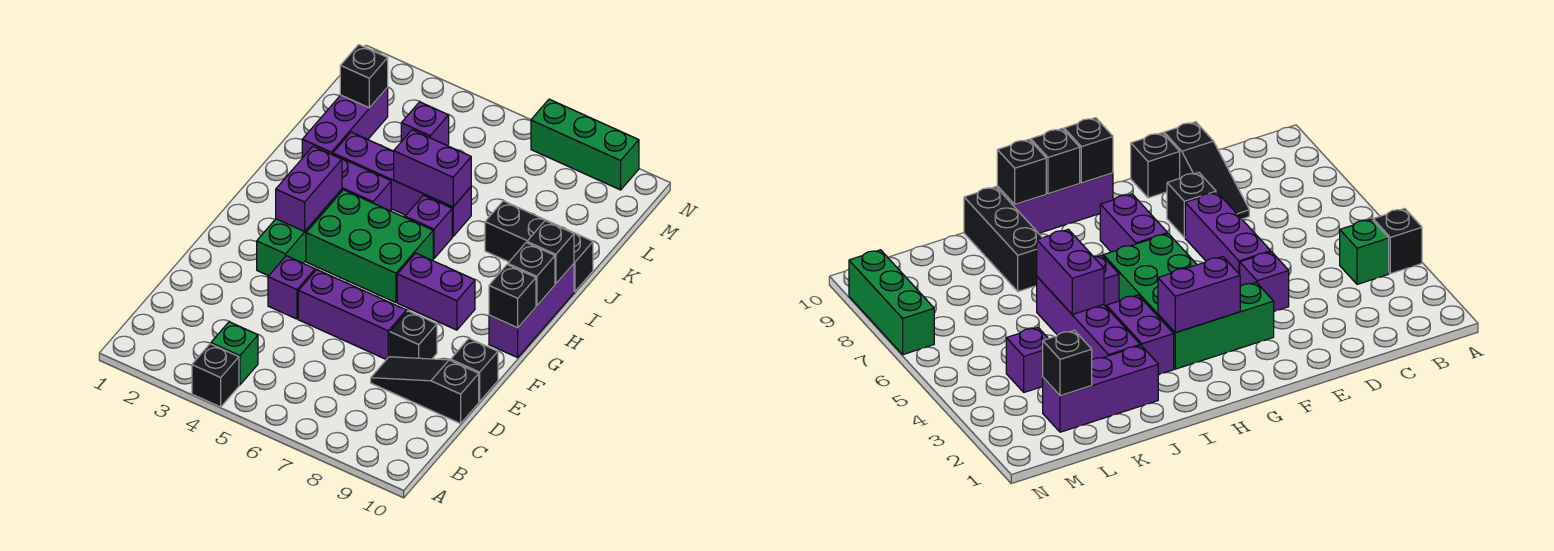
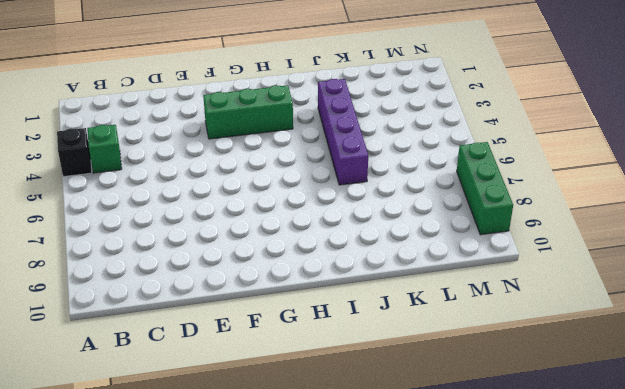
none -> black slope D8:D10 level 1 top 10
none -> purple brick E4 level 1
none -> purple brick E5:E7 level 1

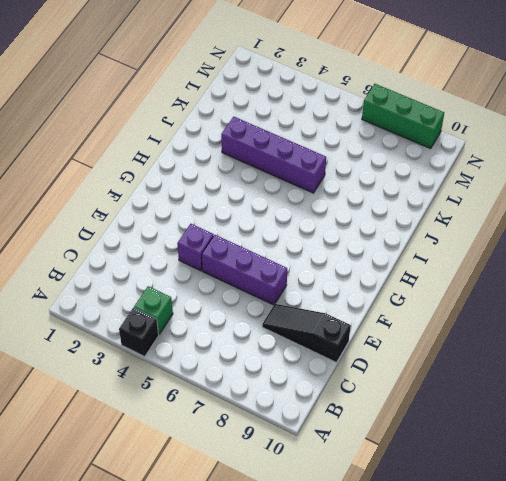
none -> black brick E8 level 1
none -> black brick E10 level 1
none -> green brick F3:H3 level 1

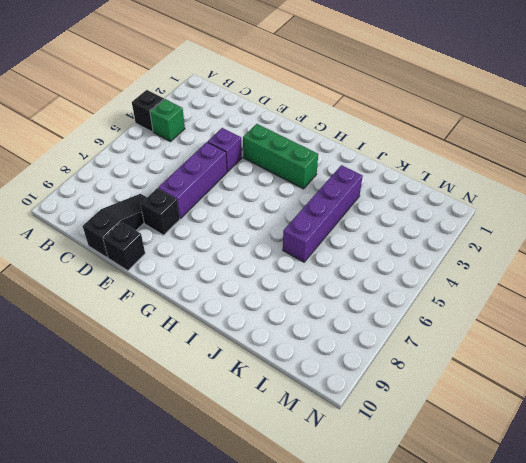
none -> green brick G4:H6 level 1
none -> purple brick G7:G8 level 1
none -> purple brick G10:I10 level 1

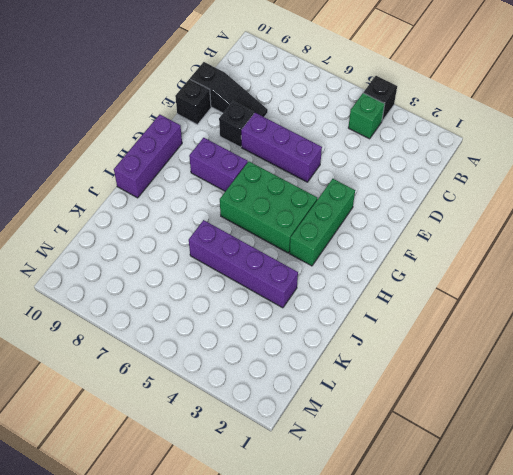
none -> purple brick E4 level 1
none -> purple brick I3:I4 level 1
none -> purple brick I6 level 1

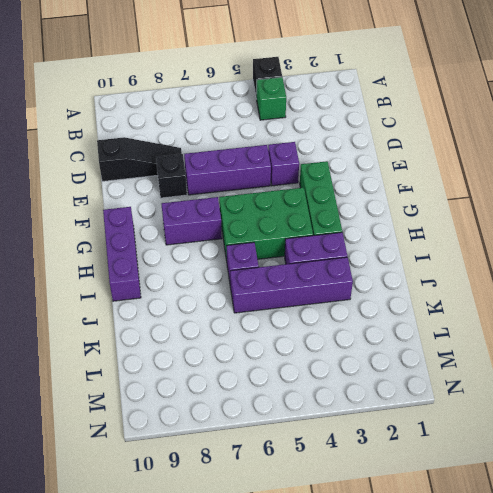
none -> black brick E10 level 1
none -> purple brick J2:L2 level 1
none -> black brick J8:J10 level 1

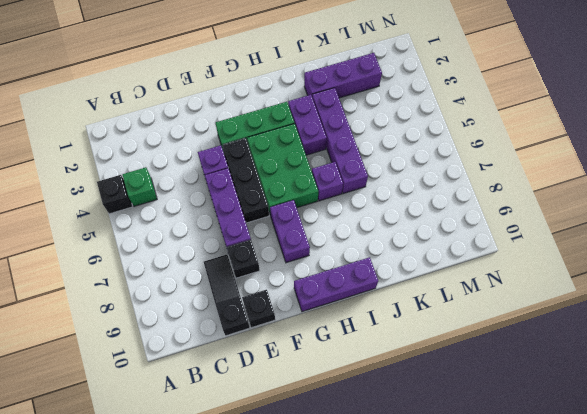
black brick F4:F6 level 1 -> black brick J8:J10 level 1
none -> purple brick L4 level 1
none -> green brick N7:N9 level 1
none -> purple brick G3:H3 level 2

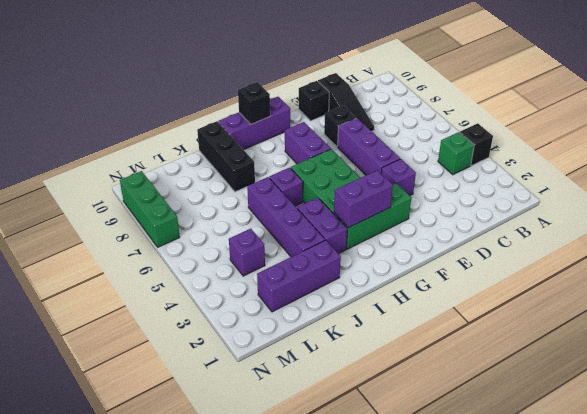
none -> black brick G10 level 2
none -> black brick I10 level 2
none -> purple brick J5:J6 level 2

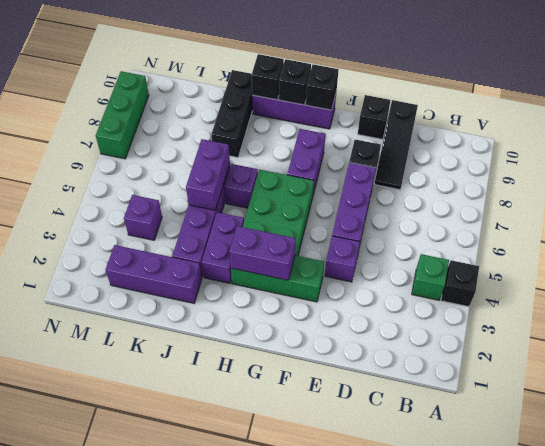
none -> black brick L2 level 2

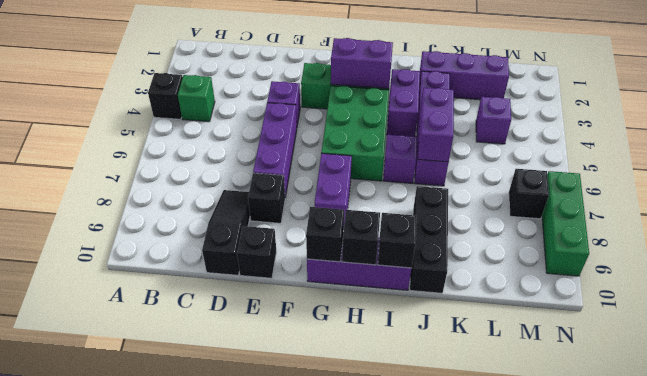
black brick M7 level 1 -> black brick L2 level 2

